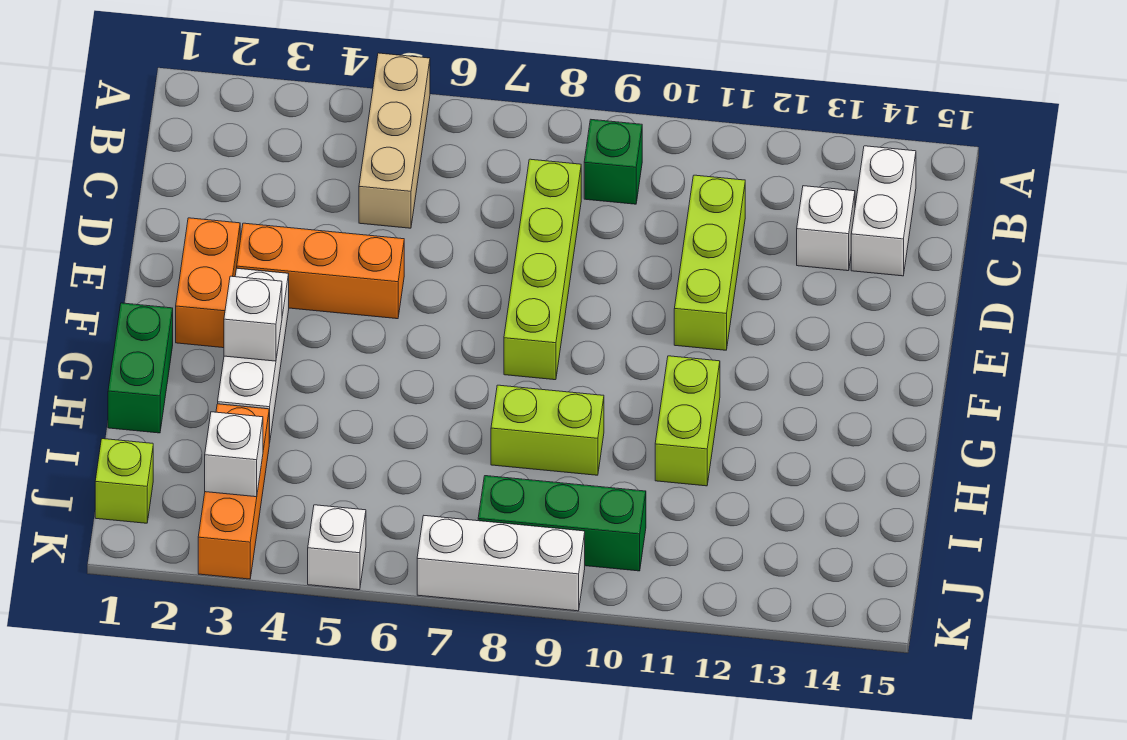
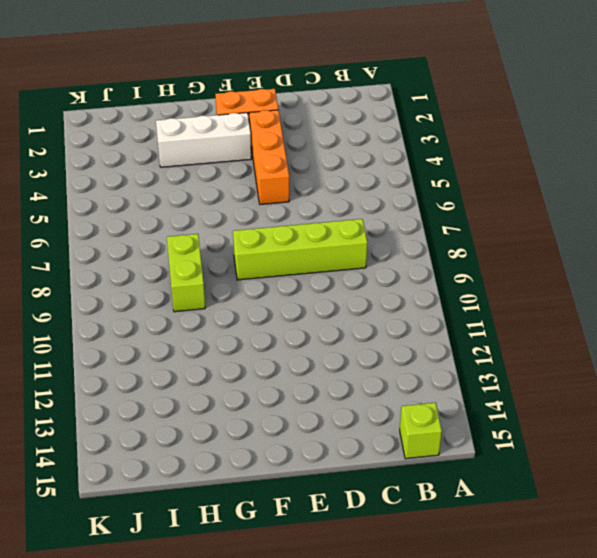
lime brick B15 level 1 -> lime brick J1 level 1
none -> tan brick A5:C5 level 1
none -> green brick B9 level 1
none -> white brick B14:C14 level 1

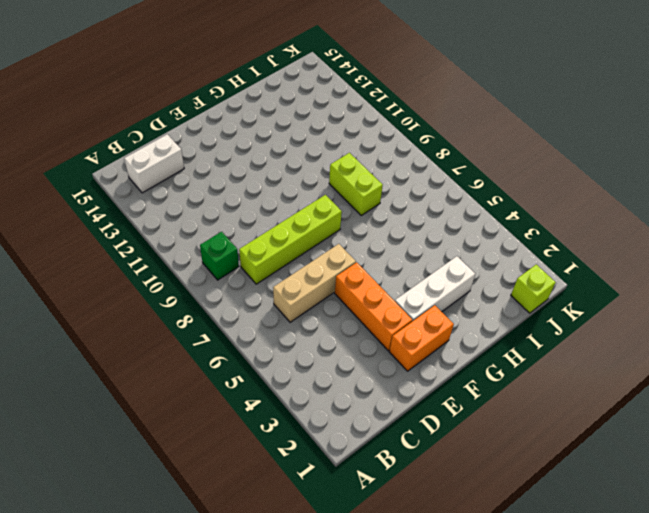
tan brick C6:E6 level 1 -> tan brick A5:C5 level 1
none -> lime brick C11:E11 level 1
none -> white brick C13 level 1
none -> green brick G1:H1 level 1

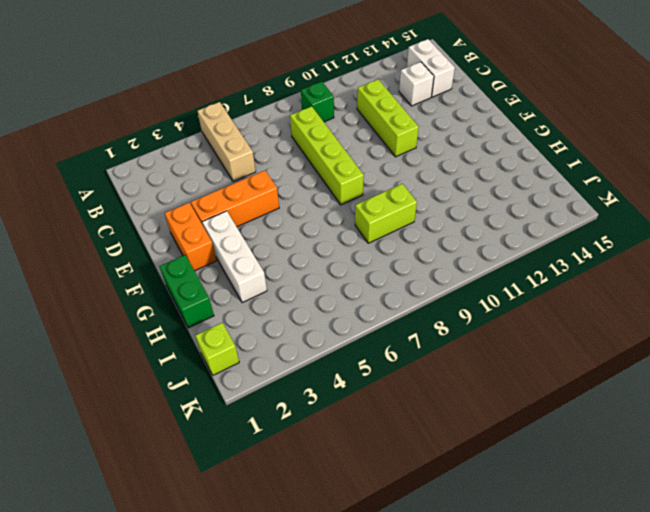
none -> lime brick G11:H11 level 1
none -> orange brick I3:K3 level 1
none -> green brick J8:J10 level 1

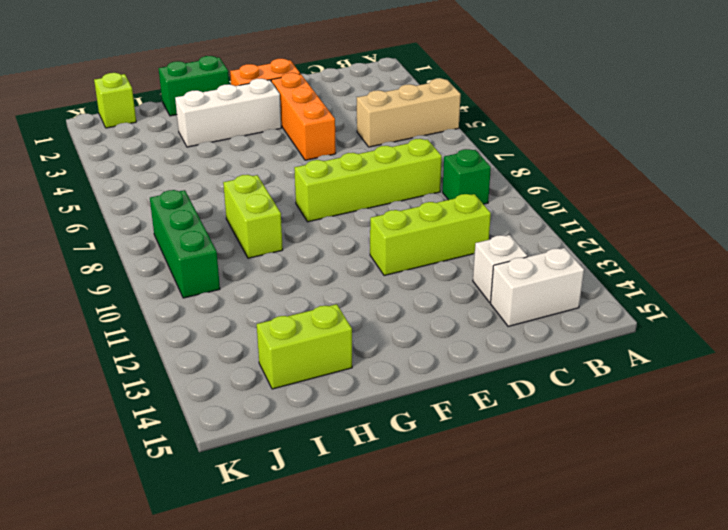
lime brick H14:I14 level 1 -> lime brick G11:H11 level 1
none -> orange brick I3:K3 level 1
none -> white brick K5 level 1
none -> white brick K7:K9 level 1

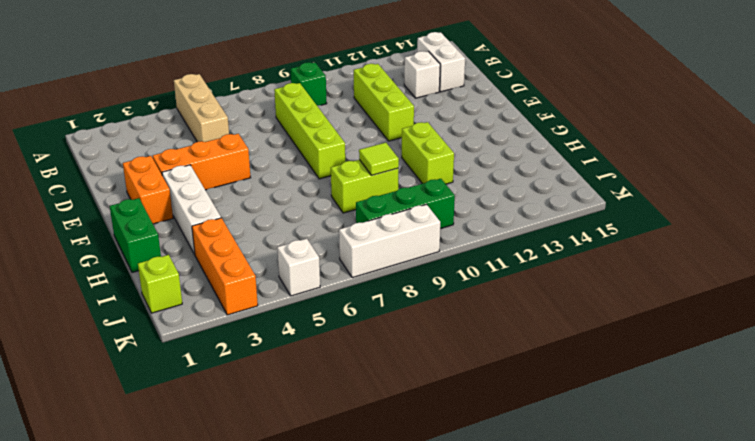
lime tile H9 level 2 -> none
none -> white brick G3 level 2
none -> white brick J3 level 2

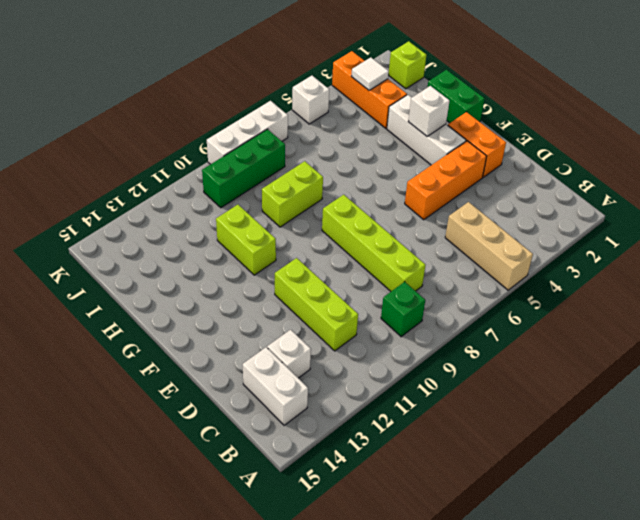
white tile J3 level 2 -> white brick J3 level 2

